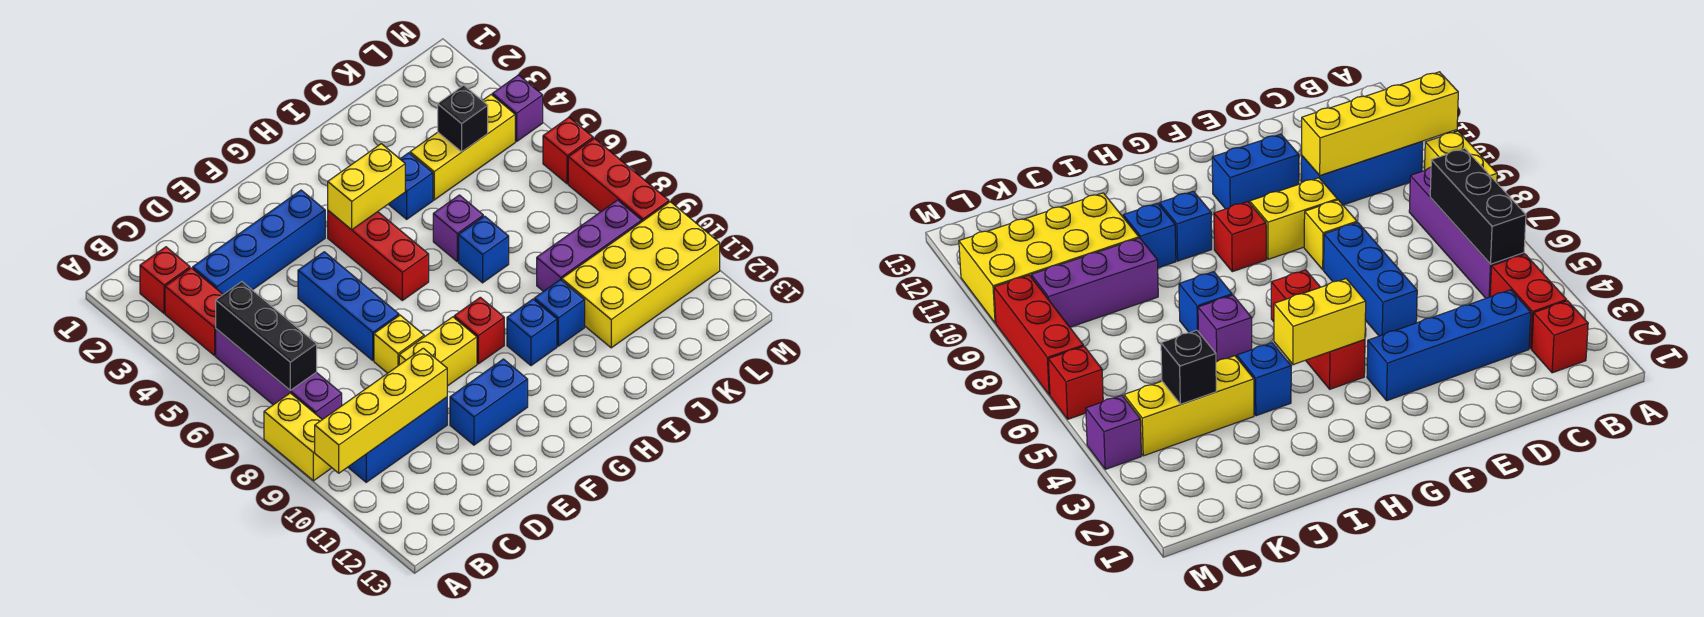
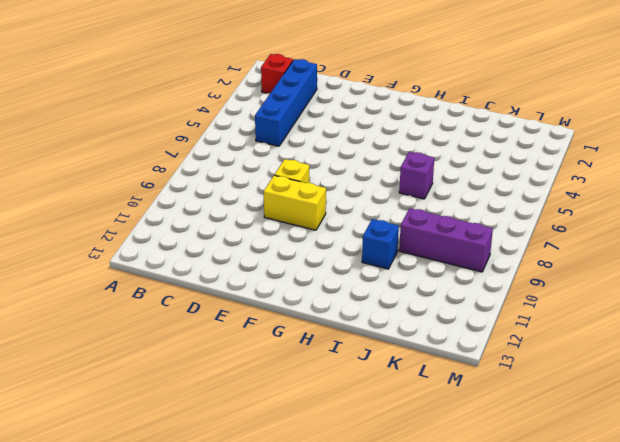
blue brick C2:C5 level 1 -> blue brick C3:F3 level 1
none -> yellow brick A8:A9 level 1
none -> red brick B3:B4 level 1
none -> purple brick B5:B8 level 1

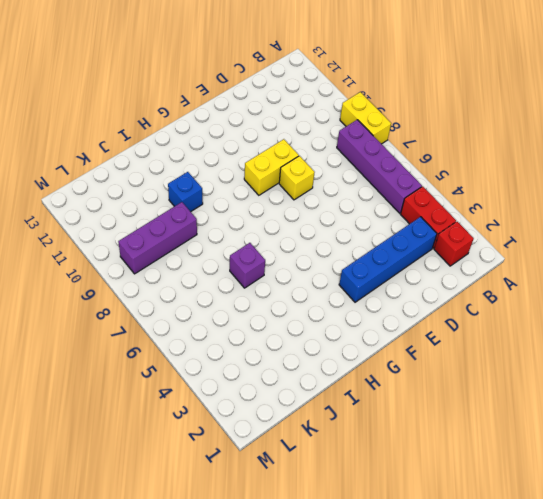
none -> blue brick B10:D10 level 1
none -> blue brick E5:E7 level 1
none -> blue brick E11:F11 level 1

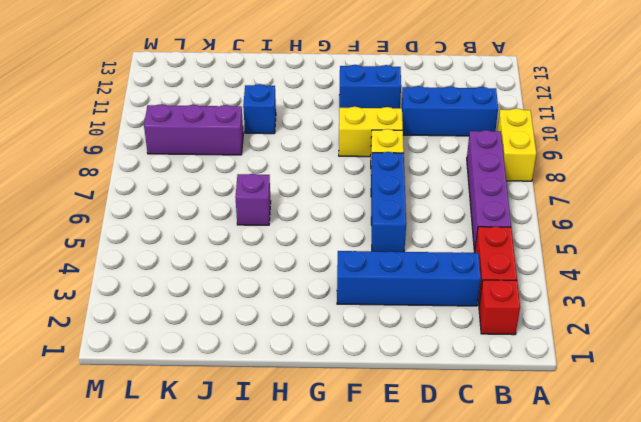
none -> red brick G4:G6 level 1
none -> red brick G9 level 1
none -> blue brick H10 level 1

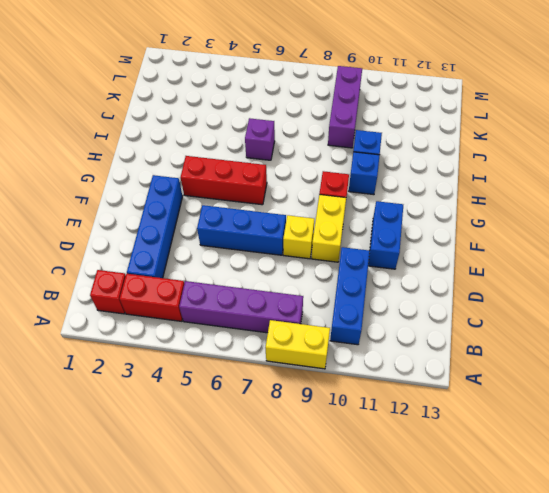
none -> blue brick I4 level 1
none -> blue brick I7 level 1
none -> yellow brick J4:L4 level 1

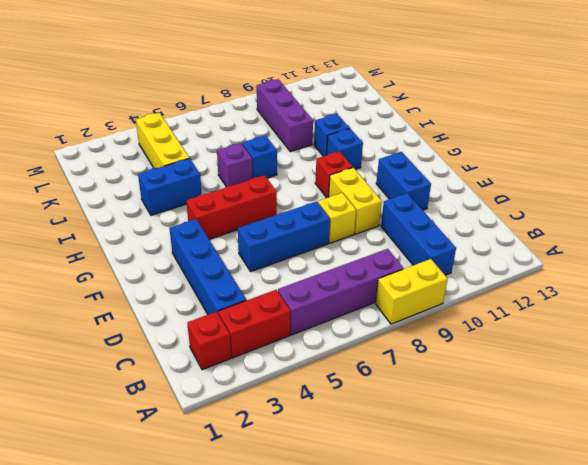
blue brick I3:I4 level 1 -> blue brick I4 level 1
none -> yellow brick J10:M11 level 1
none -> purple brick M4 level 1
none -> red brick M6 level 1

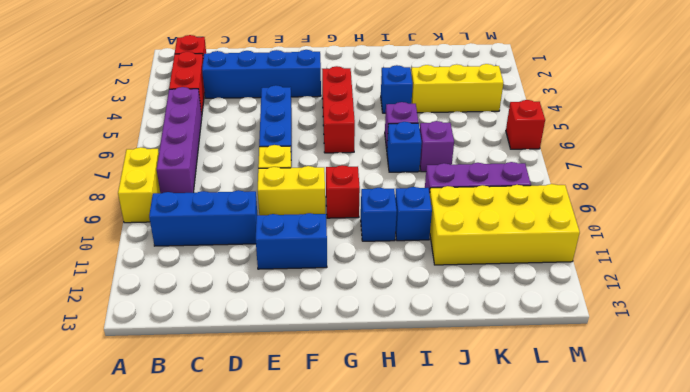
purple brick J7 level 1 -> purple brick M4 level 1
none -> red brick M7:M9 level 1
none -> yellow brick A10:D10 level 2
none -> black brick B5:B7 level 2

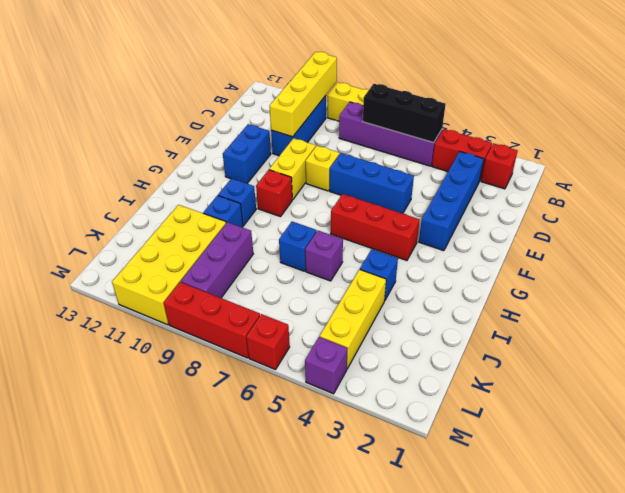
none -> yellow brick G4:H4 level 2
none -> black brick K4 level 2

